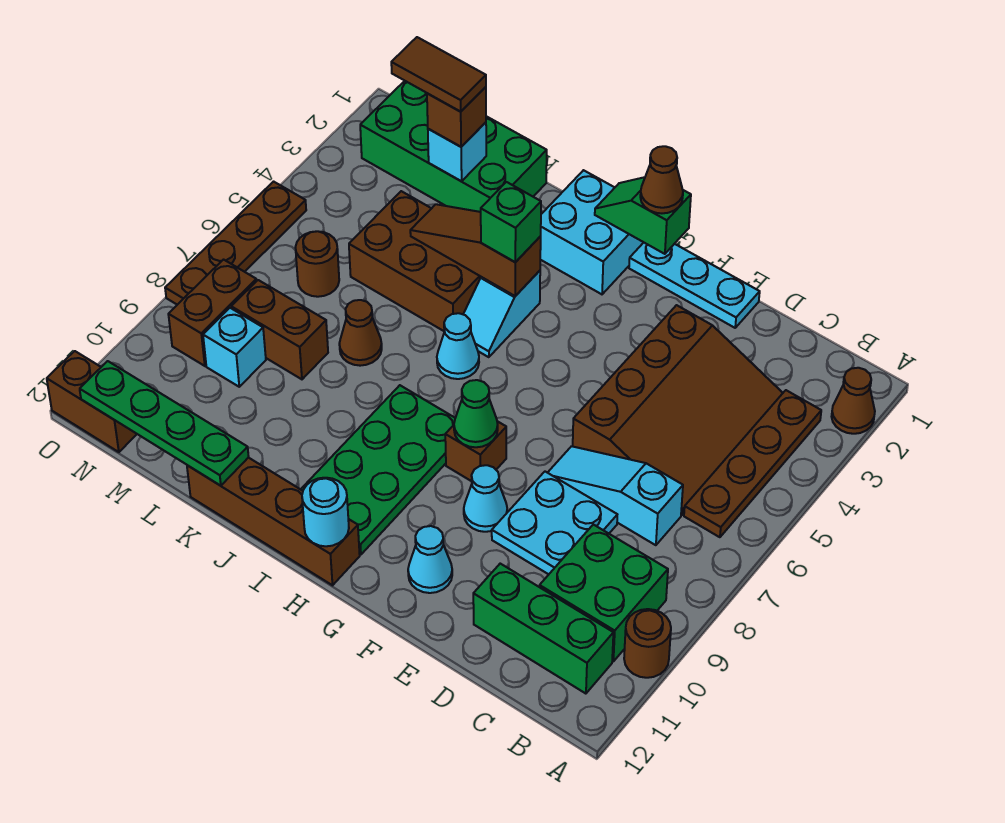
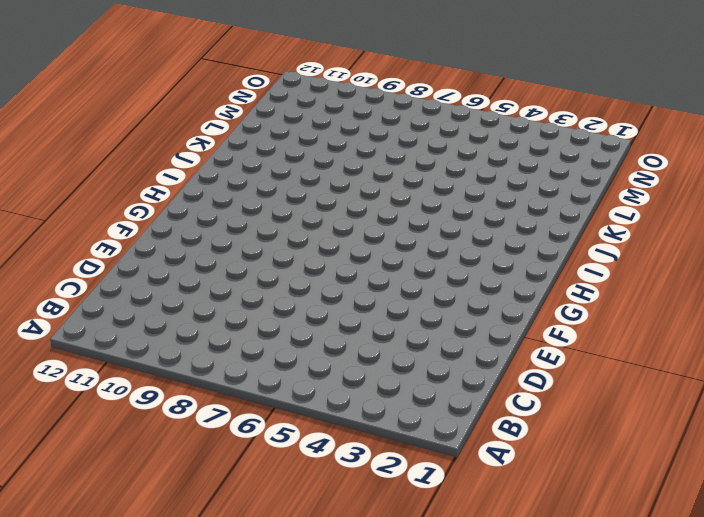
none -> brown cone A2 level 1
none -> brown round brick A10 level 1
none -> brown plate B3:B6 level 1
none -> green brick B9:C10 level 1

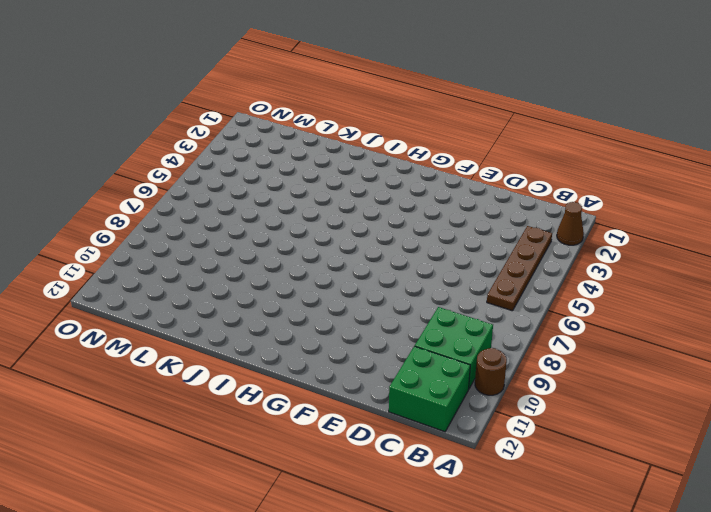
green brick B11:C12 level 1 -> green brick B11:D11 level 1
none -> brown slope C3:E6 level 1 top E
none -> cyan slope C7:E7 level 1 top C
none -> cyan plate D8:E9 level 1
none -> cyan plate E1:G1 level 1

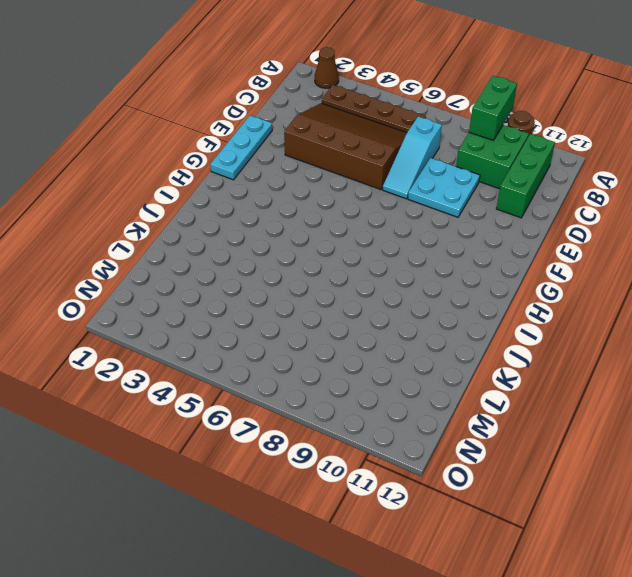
green brick A9:B9 level 2 -> none
none -> cyan cone F9 level 1
none -> cyan cone F11 level 1
none -> brown brick G8 level 1
none -> cyan brick H1:I2 level 1

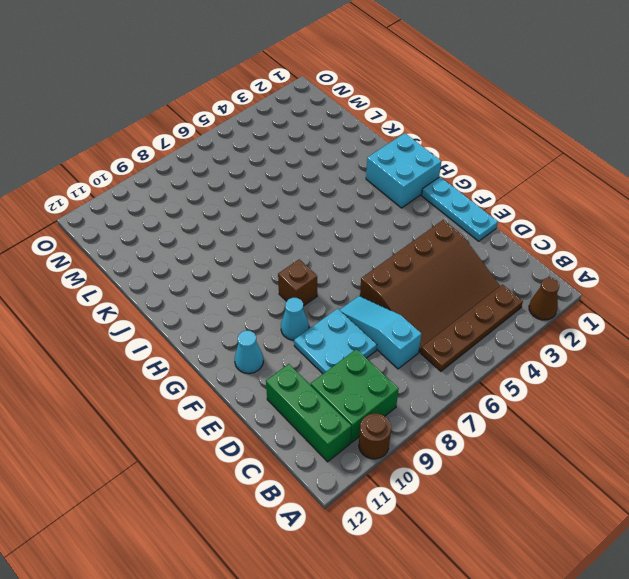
none -> green plate H8:I11 level 1
none -> brown brick H12:K12 level 1
none -> cyan slope I4:I5 level 1 top 4
none -> cyan cone I6 level 1

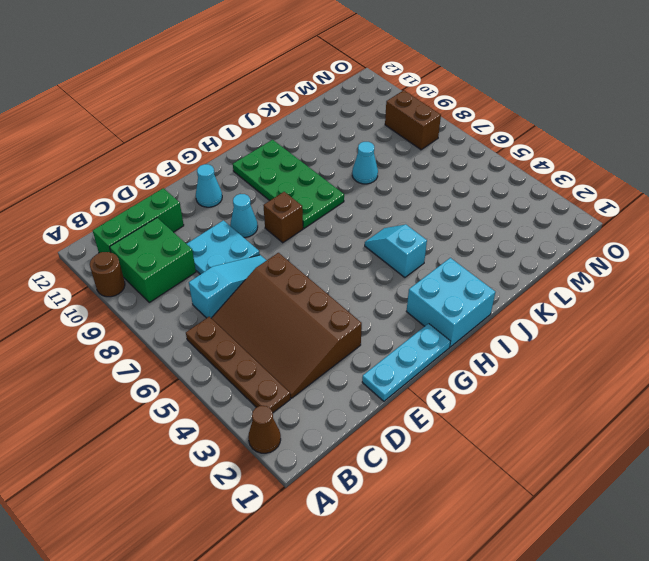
cyan cone K8 level 1 -> cyan cone I6 level 1
none -> brown brick H12:K12 level 1
none -> brown brick J4:L5 level 1
none -> green brick K1:N2 level 1
none -> brown cone K7 level 1

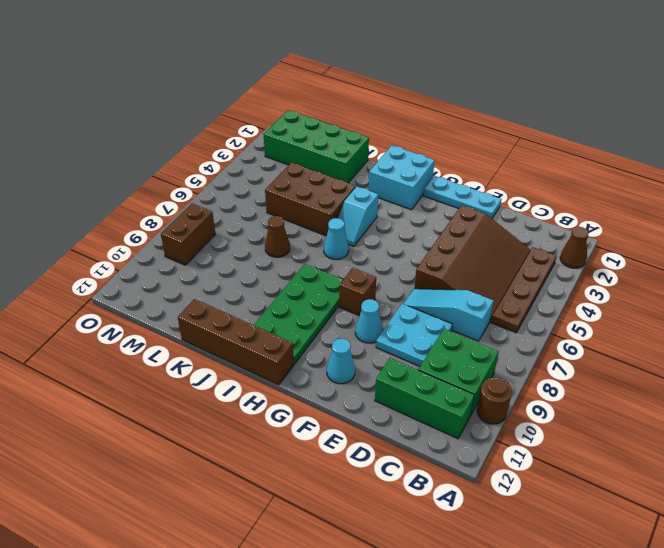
none -> brown brick L8:M8 level 1
none -> brown round brick M6 level 1
none -> cyan brick M9 level 1
none -> brown brick N12:O12 level 1

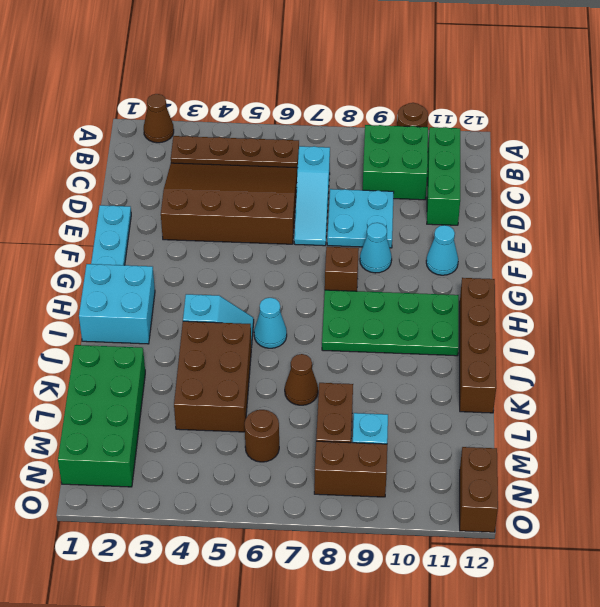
none -> brown plate O5:O8 level 1
none -> green slope G1:H1 level 2 top G
none -> green cone G8 level 2
none -> cyan round brick H12 level 2

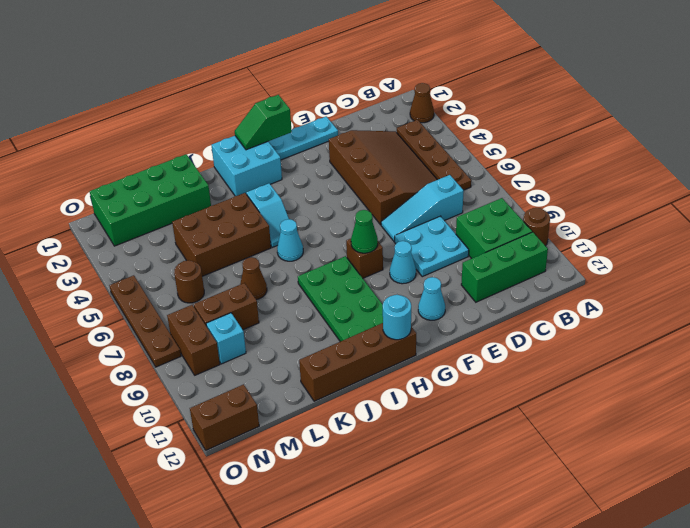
none -> brown slope I4:K4 level 2 top I
none -> green plate K12:N12 level 2
none -> cyan brick L2 level 2
none -> brown cone G1 level 3

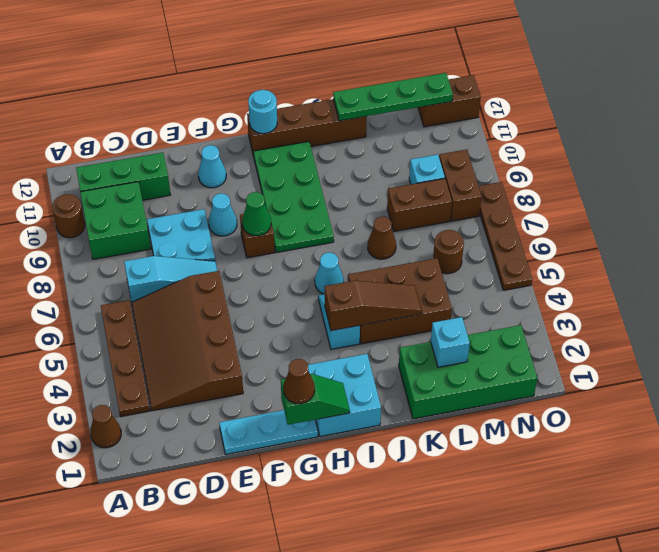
none -> green brick I4 level 3
none -> brown brick L2 level 3
none -> brown tile L2:M2 level 4

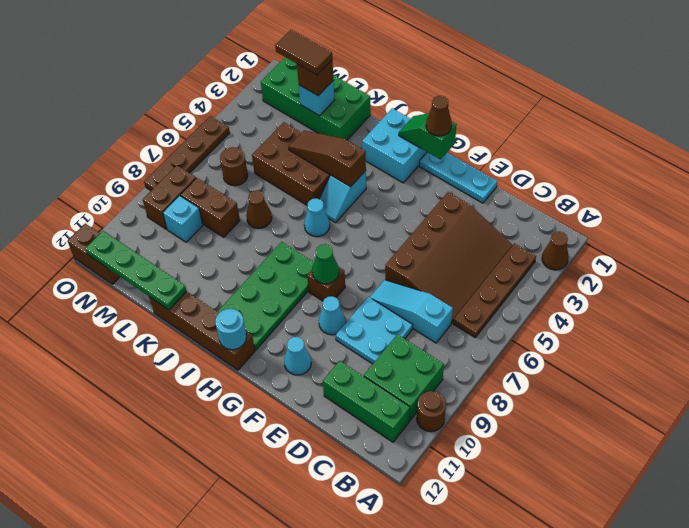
none -> green brick I4 level 3

